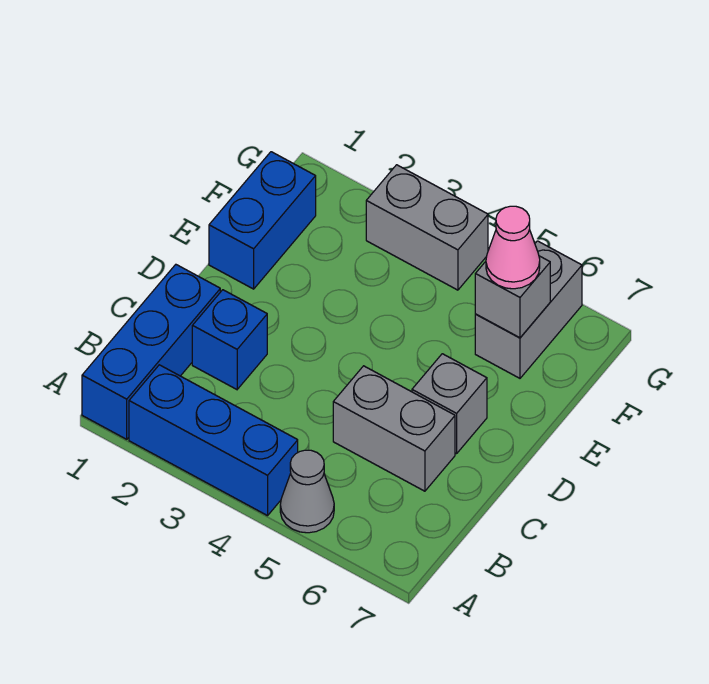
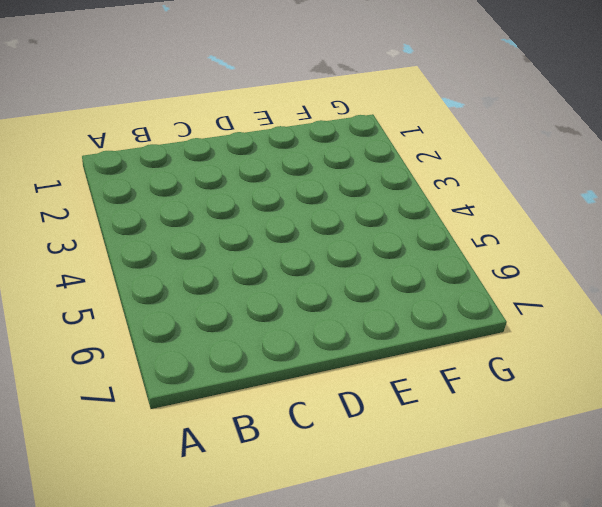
none -> blue brick A1:C1 level 1
none -> blue brick A2:A4 level 1

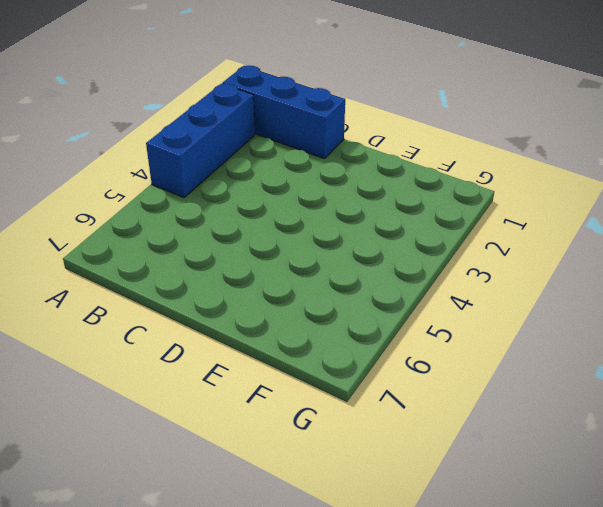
none -> grey cone A5 level 1
none -> blue brick C2 level 1

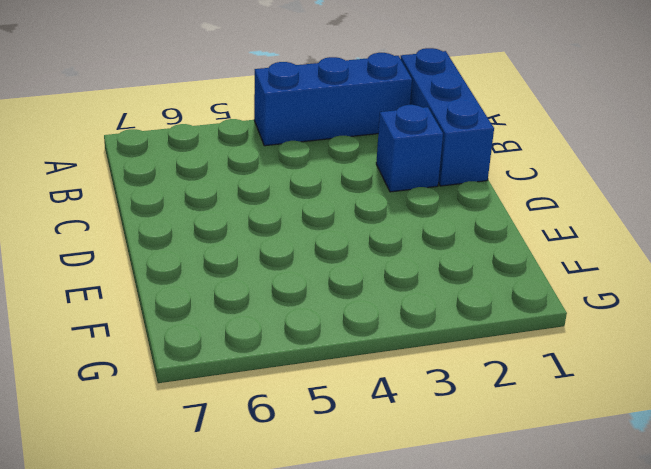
none -> grey cone A5 level 1
none -> grey brick C5:C6 level 1

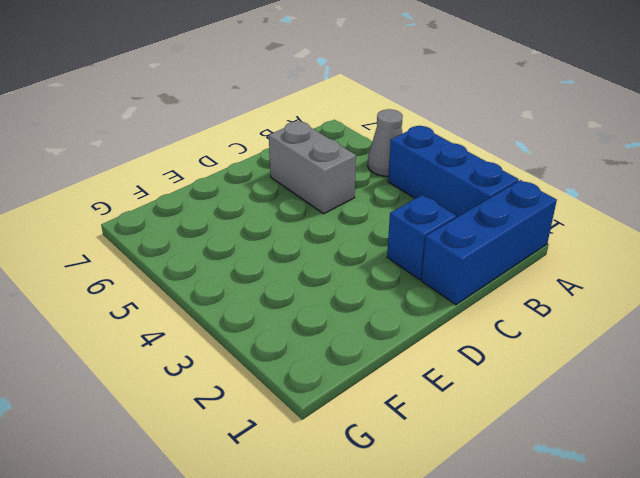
none -> grey brick D6 level 1
none -> blue brick E1:F1 level 1

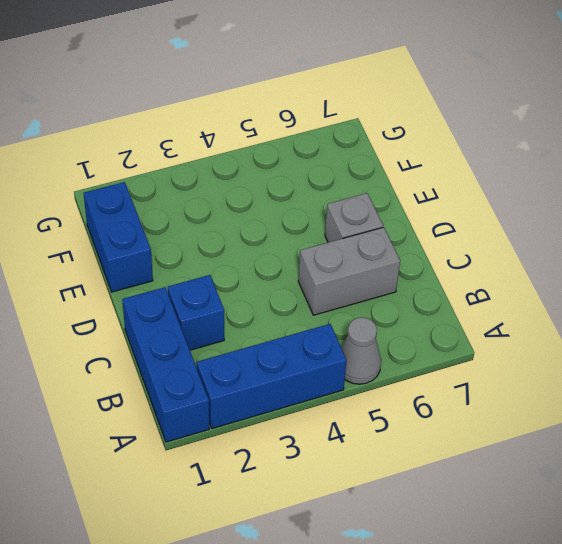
none -> grey brick F6:G6 level 1
none -> grey brick G3:G4 level 1

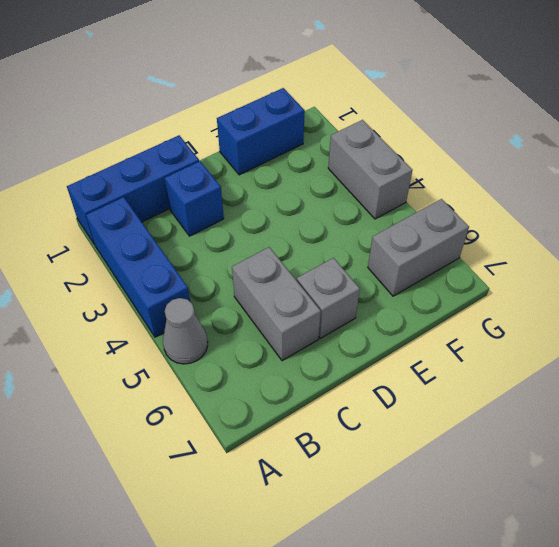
none -> grey brick F6 level 2
none -> pink cone F6 level 3

